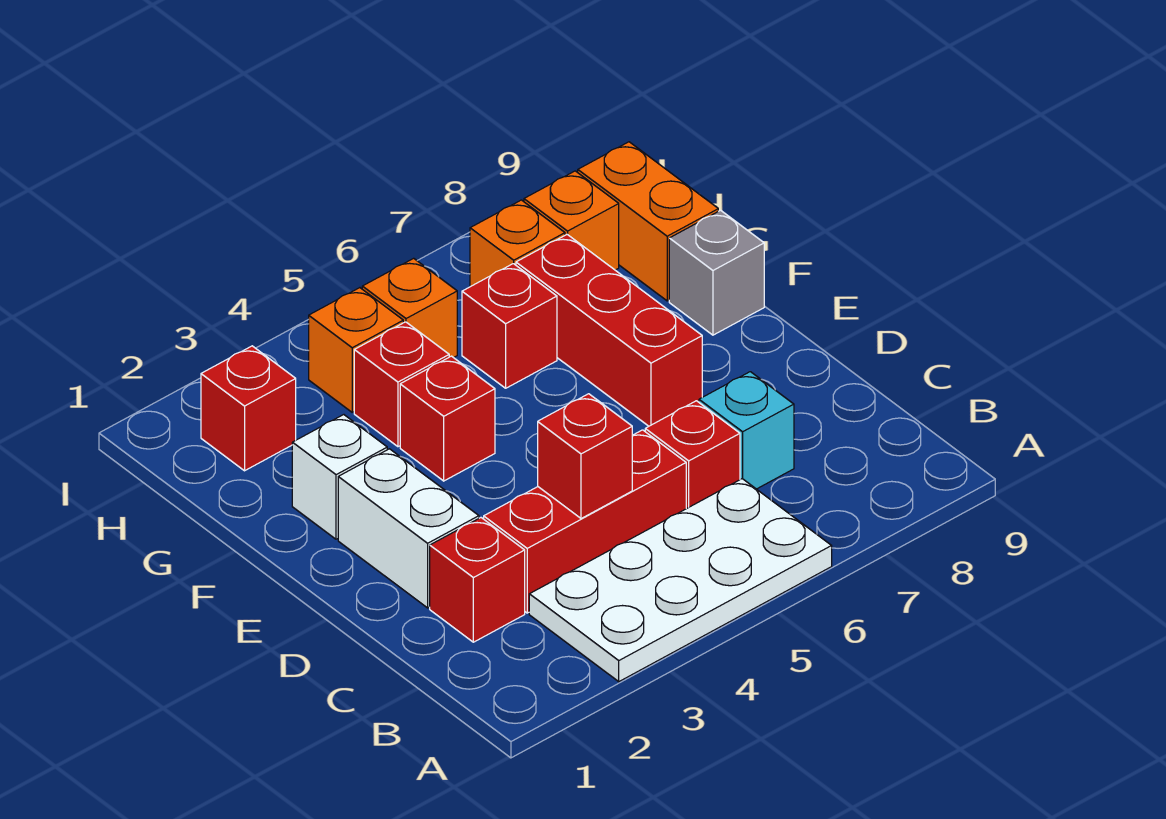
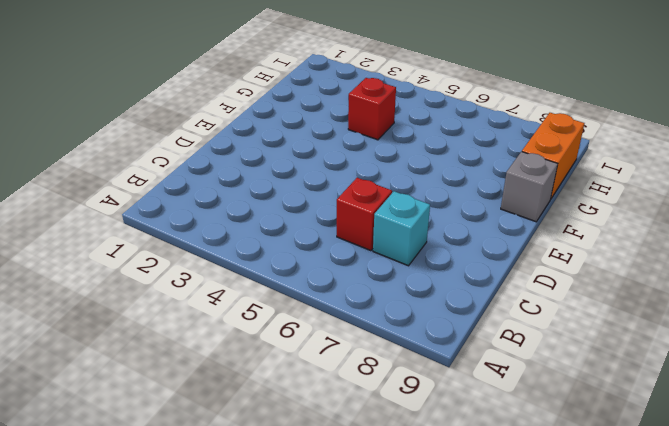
none -> white plate A3:B6 level 1
none -> red brick C2 level 1
none -> red brick C3:C5 level 1

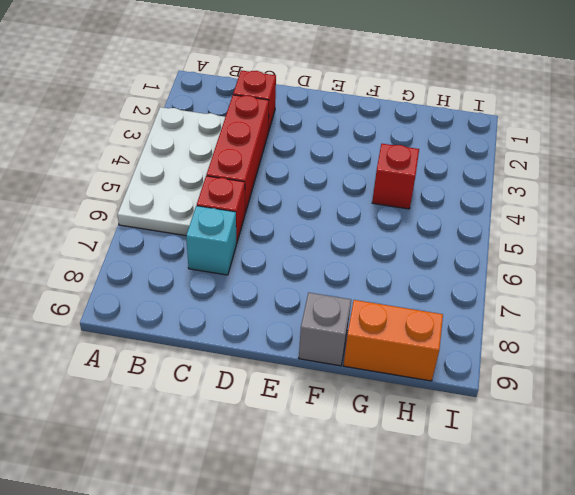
none -> white brick D2:E2 level 1
none -> red brick E7:G7 level 1
none -> white brick F2 level 1

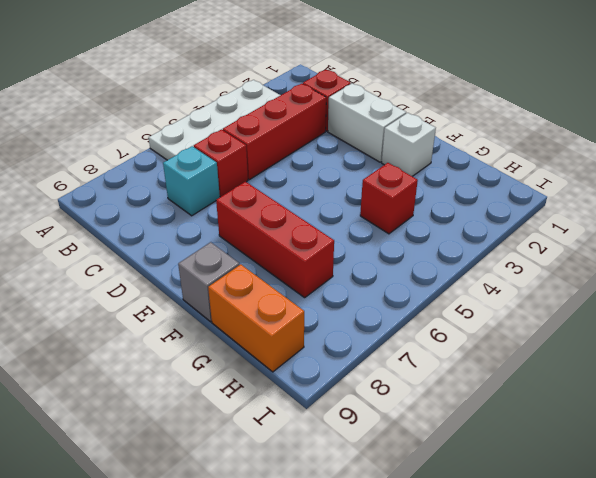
none -> red brick F4 level 1
none -> red brick G6 level 1
none -> red brick H2 level 1

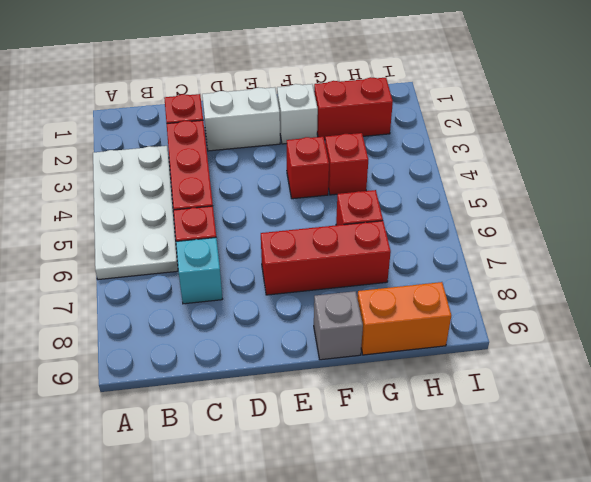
red brick G2:H2 level 1 -> red brick H2 level 1
none -> orange brick H4 level 1
none -> orange brick H5 level 1
none -> orange brick H7 level 1

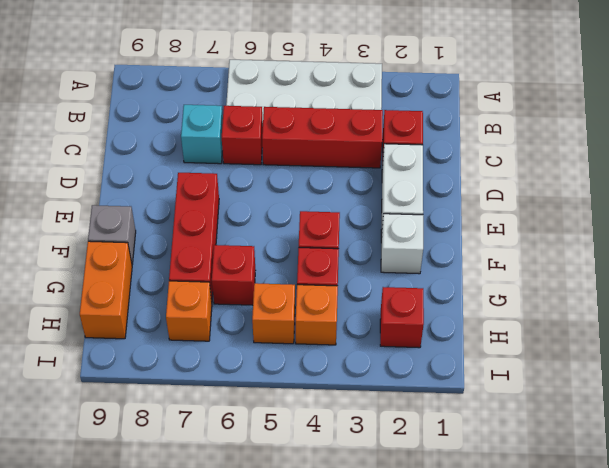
none -> orange brick H8 level 1
none -> red brick C4 level 2

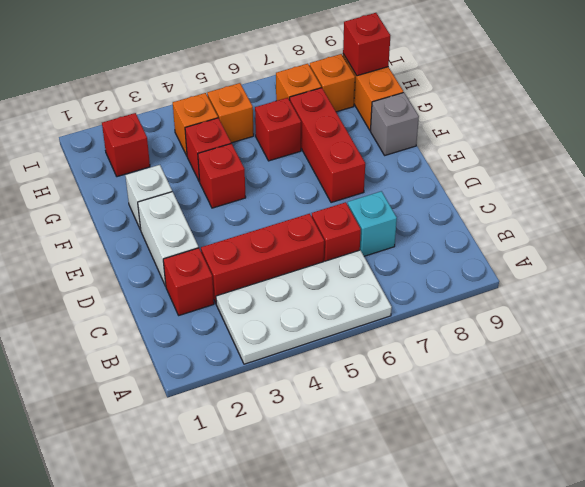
red brick H9 level 2 -> red brick C4 level 2

